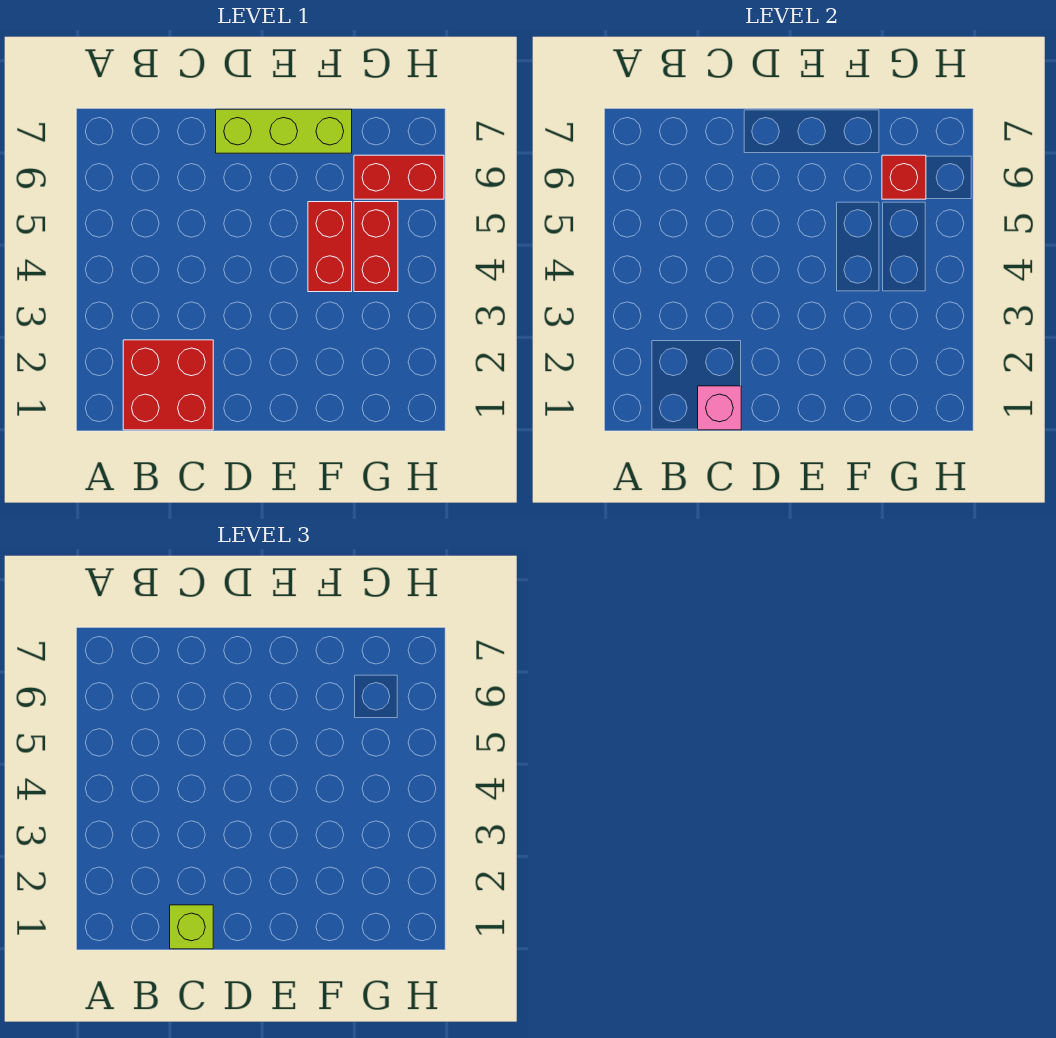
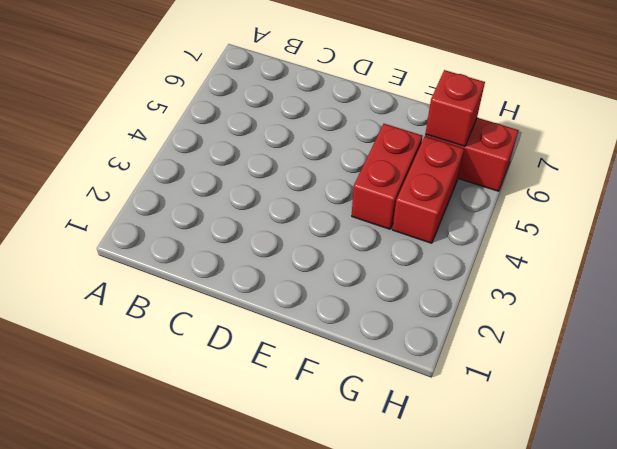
none -> red brick B1:C2 level 1
none -> lime brick D7:F7 level 1

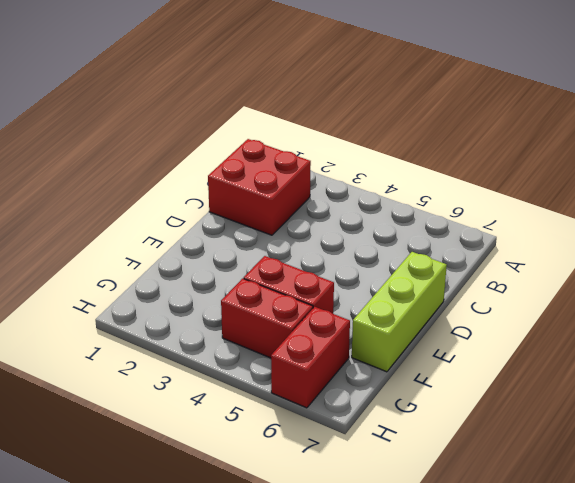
none -> pink brick C1 level 2
none -> red brick G6 level 2

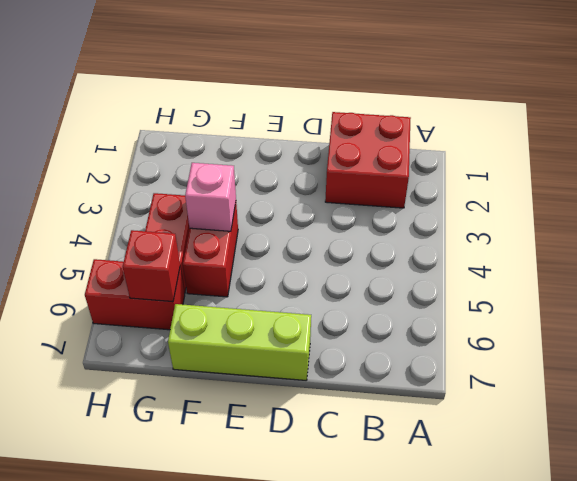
pink brick F4 level 2 -> pink brick C1 level 2
none -> lime brick C1 level 3

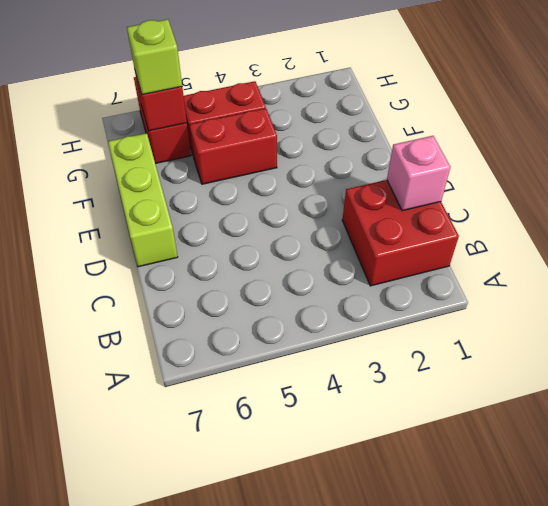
lime brick G6 level 3 -> lime brick C1 level 3

